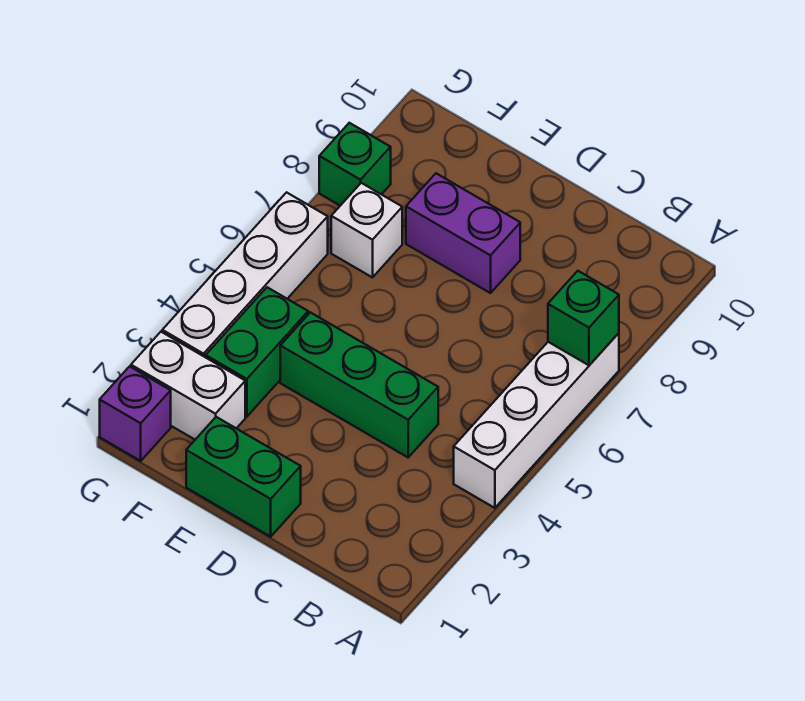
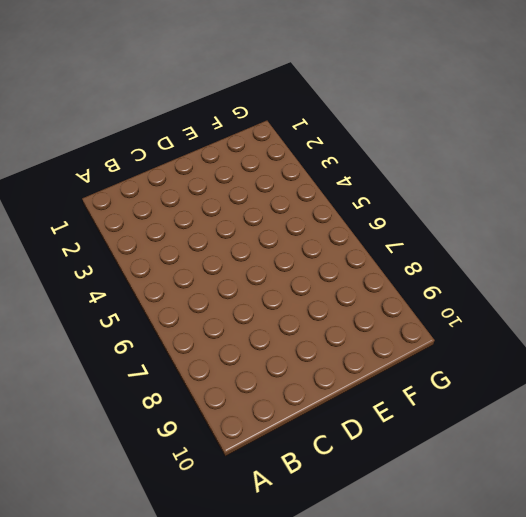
none -> white brick A4:A7 level 1
none -> green brick C4:E4 level 1

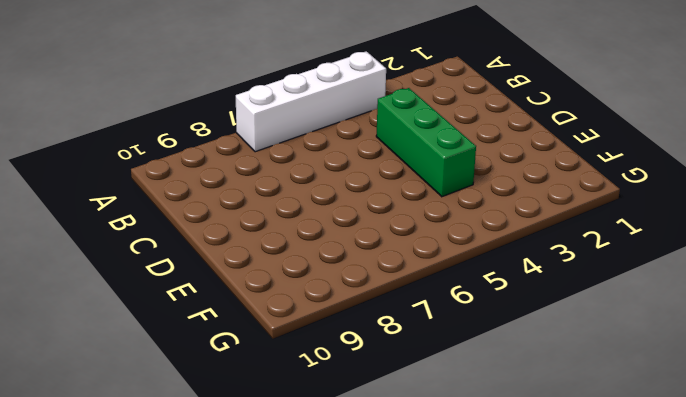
none -> green brick D1:E1 level 1
none -> purple brick D8:E8 level 1

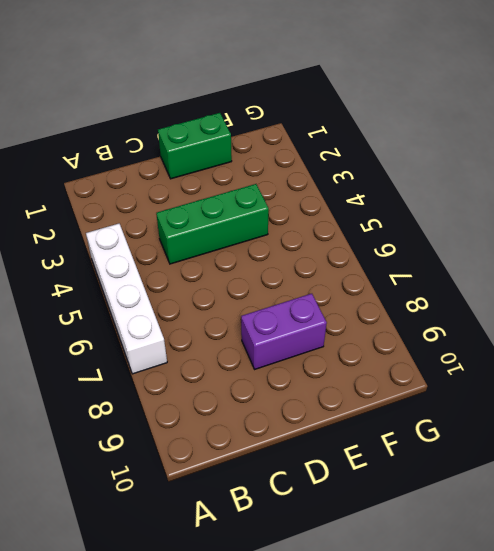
none -> white brick F2:G2 level 1
none -> green brick F3:F4 level 1

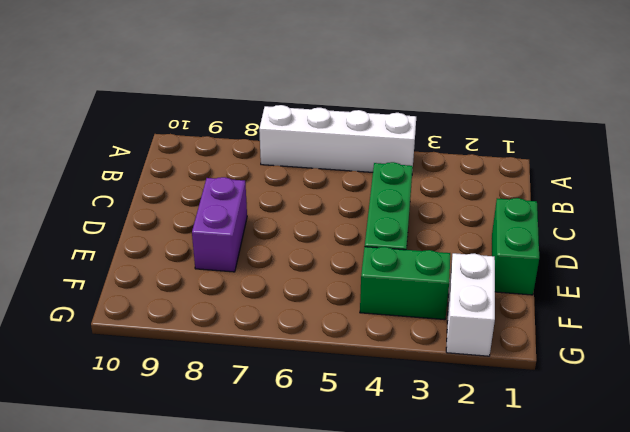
none -> white brick F7 level 1
none -> purple brick G1 level 1

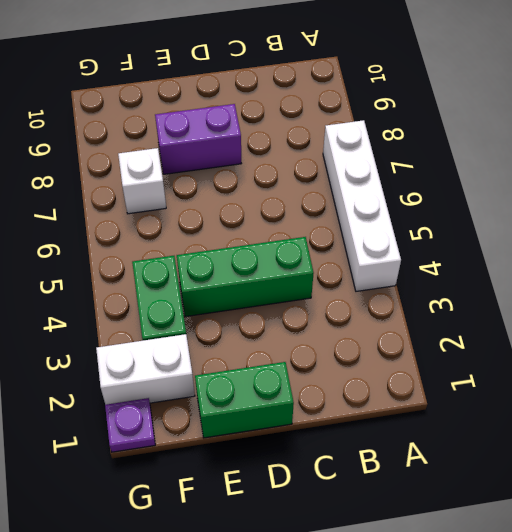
purple plate G1 level 1 -> purple brick G1 level 1
none -> white brick G3:G6 level 1
none -> green brick G8 level 1

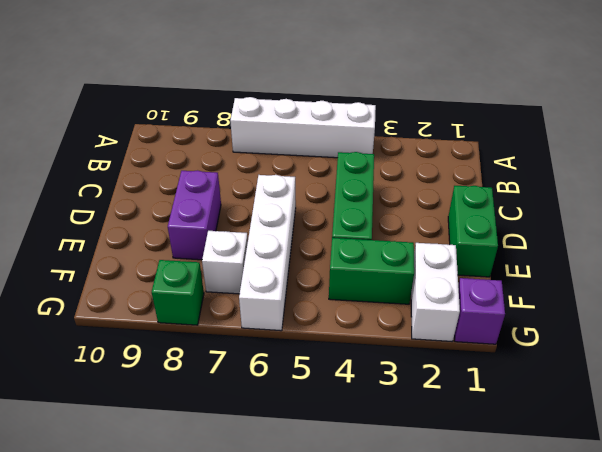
white brick D6:G6 level 1 -> white brick G3:G6 level 1
none -> green brick A7 level 2

